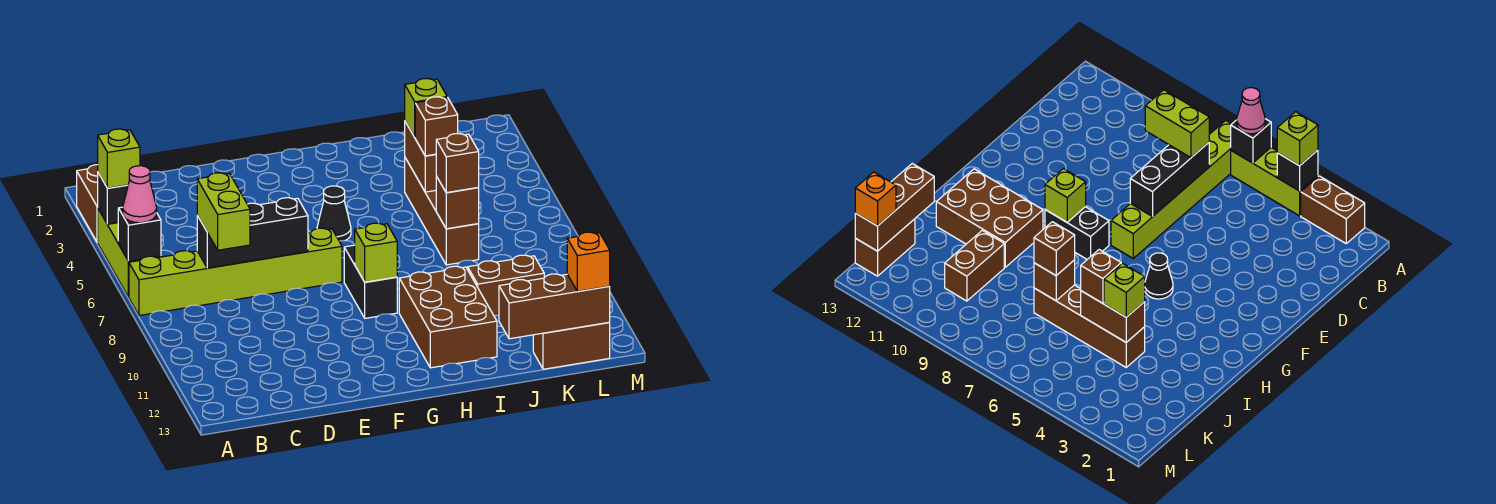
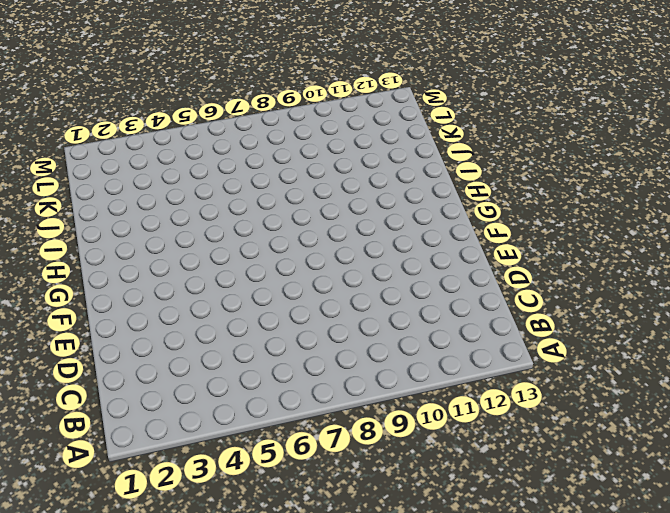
none -> brown brick A2:A3 level 1
none -> lime brick A4:A6 level 1
none -> lime brick A7:F7 level 1

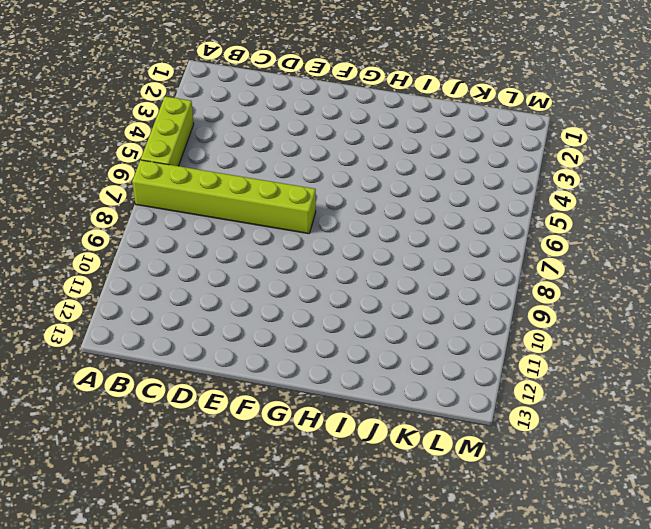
none -> brown brick A2:A3 level 1
none -> black cone G5 level 1
none -> black brick G8:G9 level 1

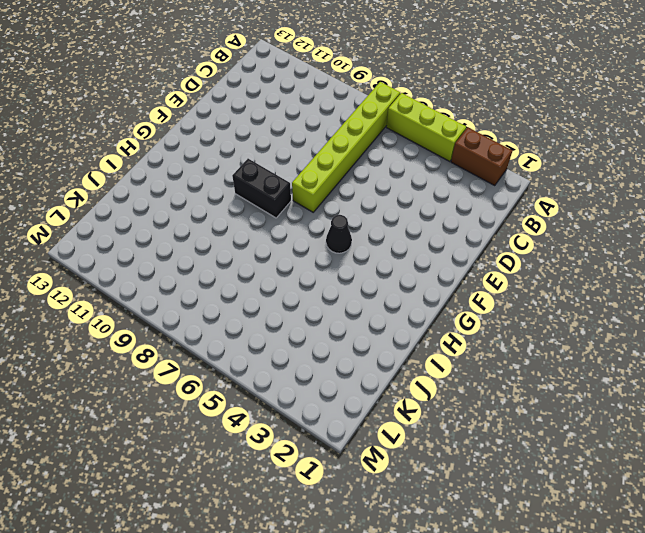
none -> brown brick H10:I12 level 1
none -> brown brick J4:J7 level 1
none -> brown brick J10:K10 level 1

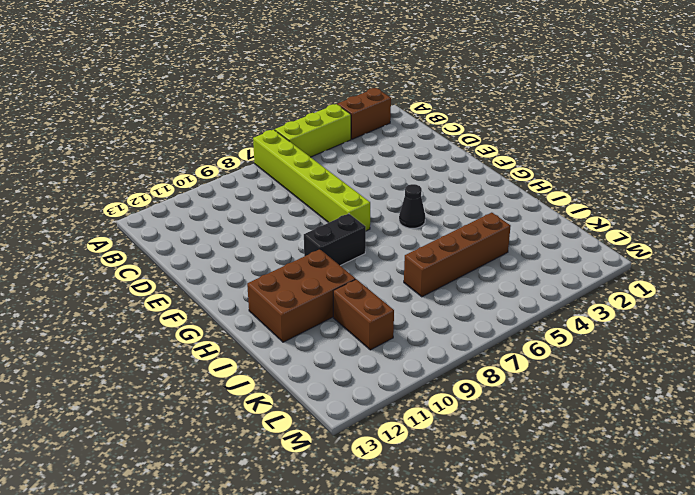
none -> brown brick K13:L13 level 1
none -> black brick A4 level 2
none -> black brick A6 level 2

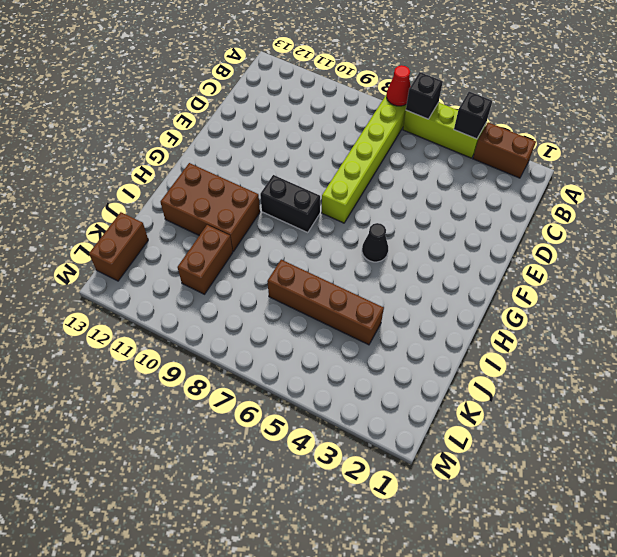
red cone A7 level 2 -> none
none -> black brick C7:E7 level 2
none -> lime brick G9 level 2
none -> brown brick J4:J5 level 2

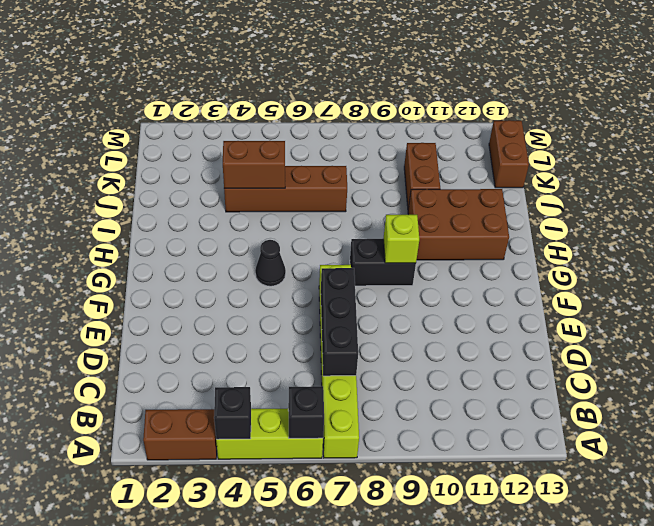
none -> brown brick J7 level 2
none -> brown brick J13:L13 level 2
none -> lime brick A4 level 3

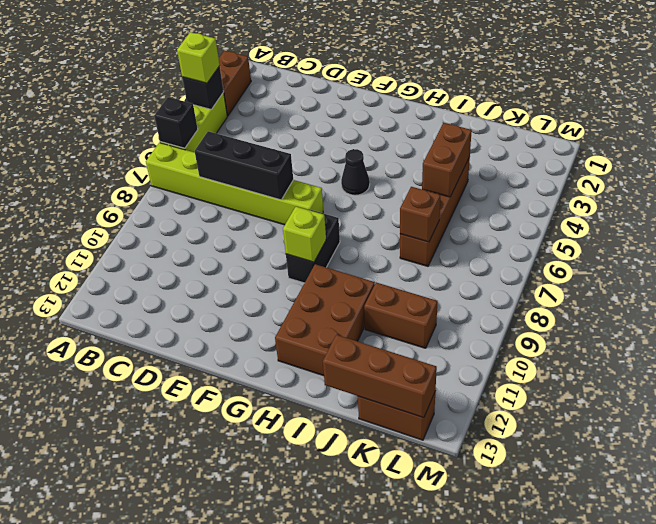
none -> pink cone A6 level 3
none -> lime brick C7:C8 level 3
none -> lime brick J4 level 3

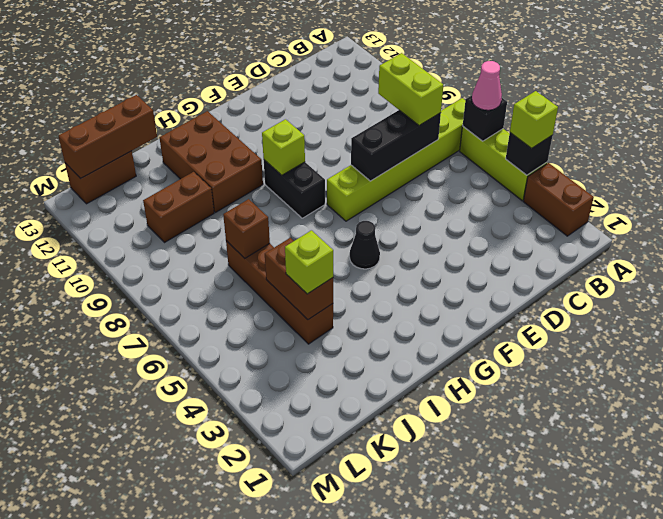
none -> brown brick J5 level 3
none -> brown brick J7 level 3
none -> orange brick L13 level 3

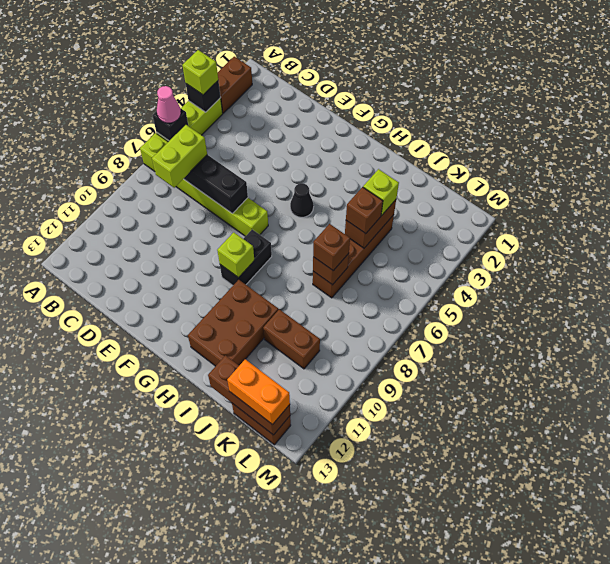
orange brick K13:L13 level 3 -> orange brick L13 level 3

